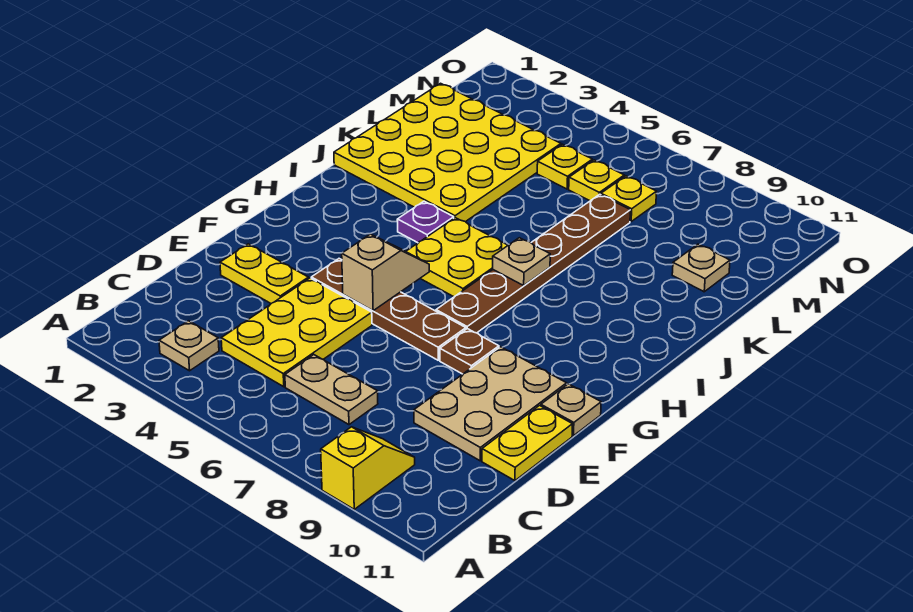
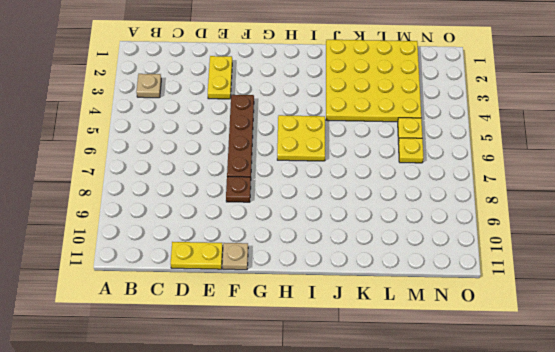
none -> yellow slope A9:B9 level 1 top A
none -> yellow plate C4:E5 level 1
none -> tan plate C6:C7 level 1

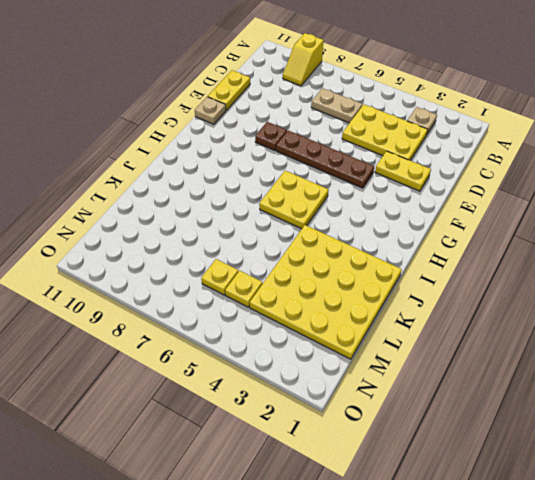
yellow plate C3:D5 level 1 -> yellow plate C4:E5 level 1
none -> tan plate D9:F10 level 1
none -> brown plate G7:L7 level 1
none -> purple plate I4 level 1

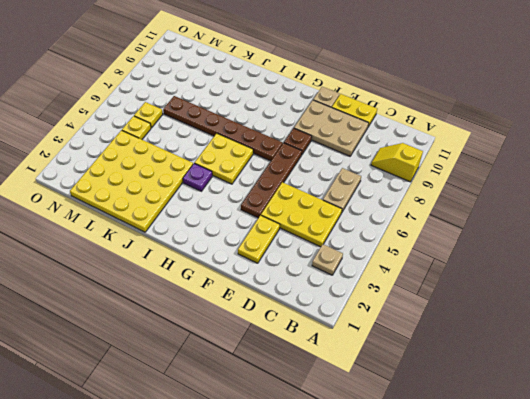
none -> tan plate L10 level 1
none -> yellow plate M7 level 1
none -> tan slope F5:G5 level 2 top F

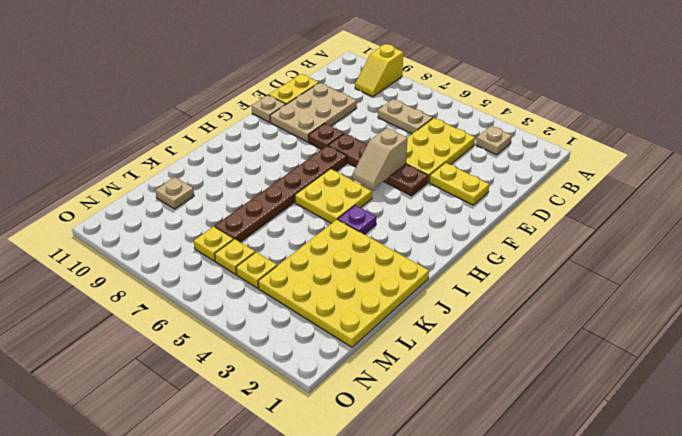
none -> tan plate I7 level 2

